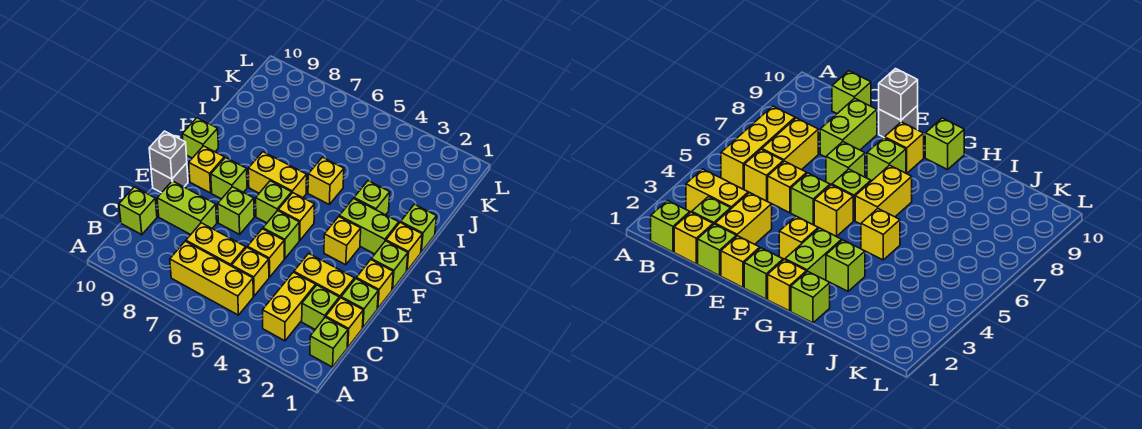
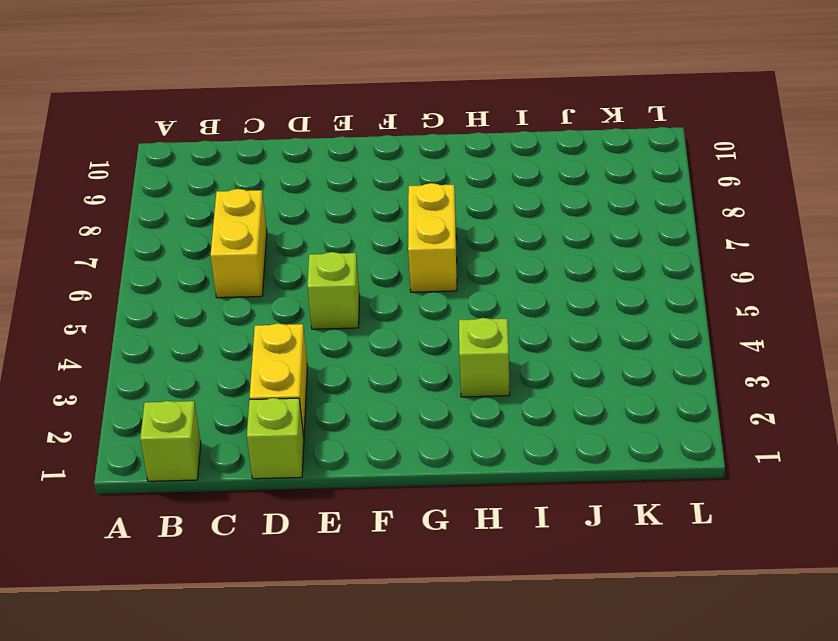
none -> yellow brick B3:C3 level 1
none -> yellow brick B5:B7 level 1
none -> yellow brick C1 level 1
none -> lime brick C2 level 1

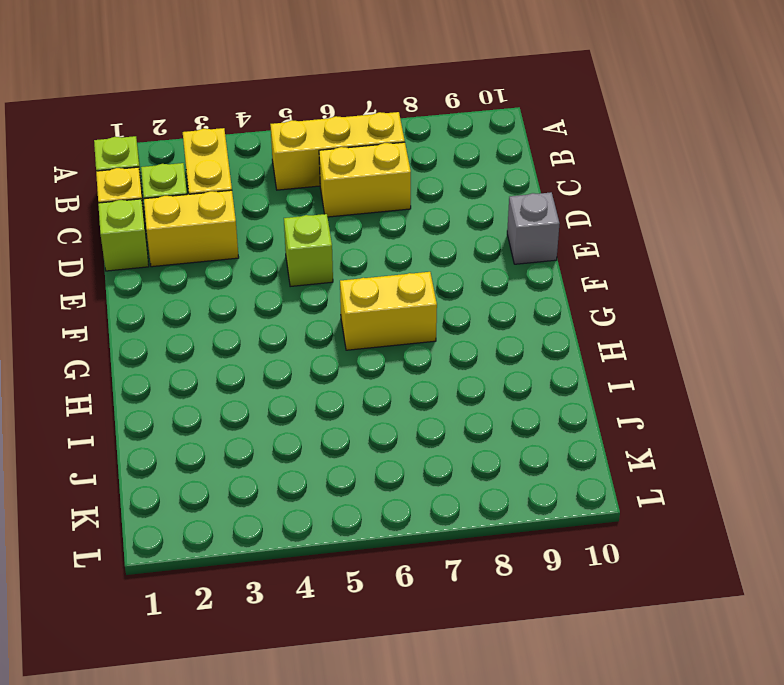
none -> yellow brick C5 level 1
none -> lime brick C10 level 1
none -> yellow brick D5 level 1
none -> lime brick D8:D9 level 1

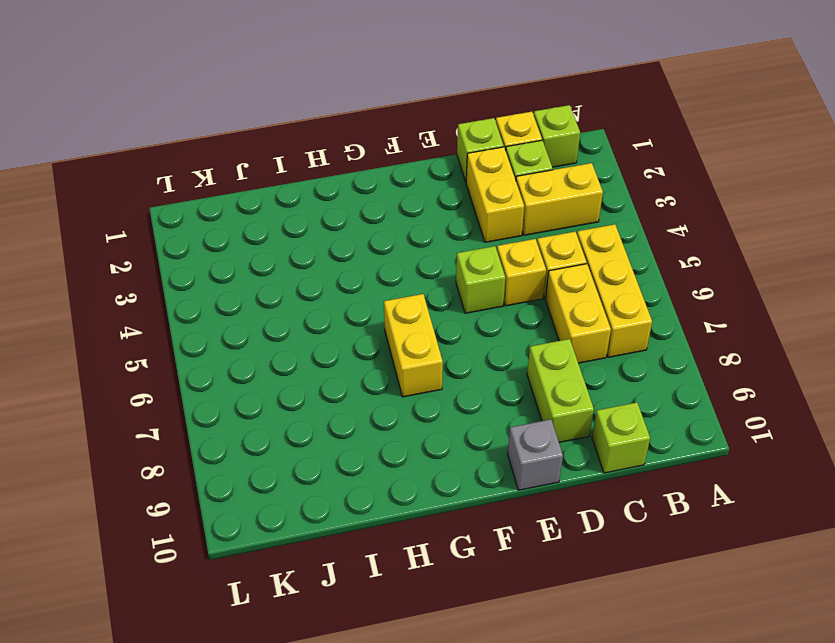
none -> yellow brick E1 level 1
none -> lime brick E7 level 1
none -> lime brick F1 level 1
none -> yellow brick F3 level 1

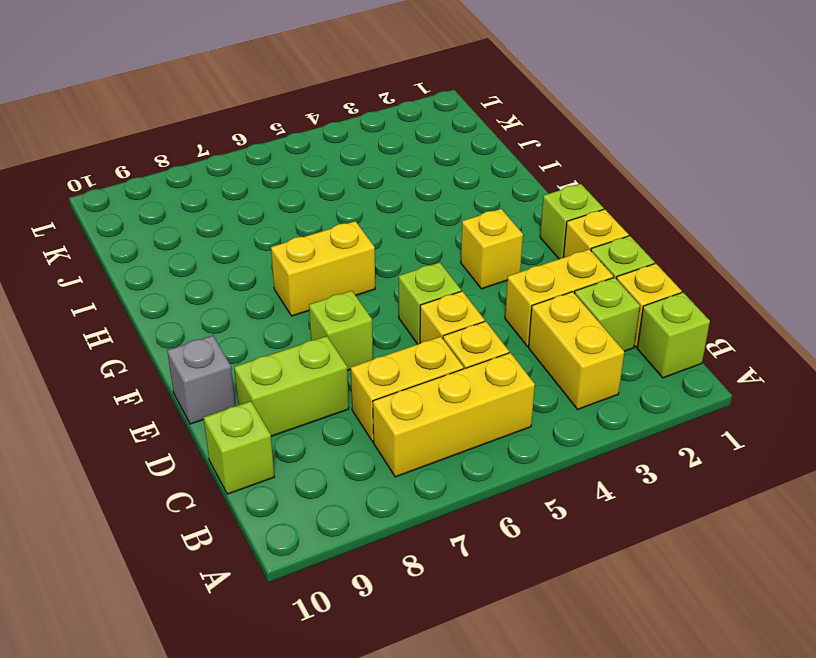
none -> yellow brick F5 level 1
none -> lime brick F6 level 1
none -> lime brick F8 level 1
none -> yellow brick F9 level 1

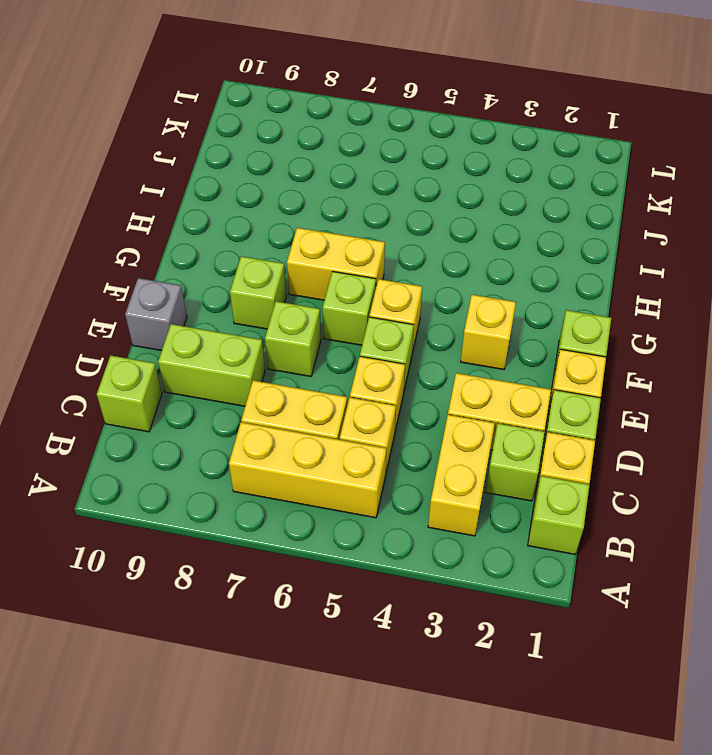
none -> yellow brick F9 level 1
none -> yellow brick G1 level 1
none -> lime brick G2:G3 level 1
none -> lime brick G10 level 1

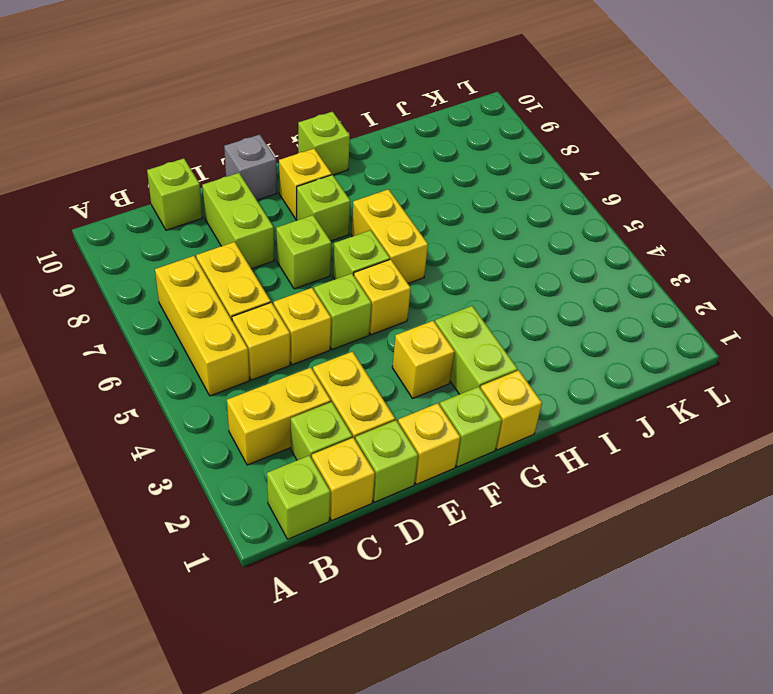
none -> lime brick H1 level 1
none -> lime brick H3 level 1
none -> yellow brick H5 level 1
none -> grey brick E10 level 2

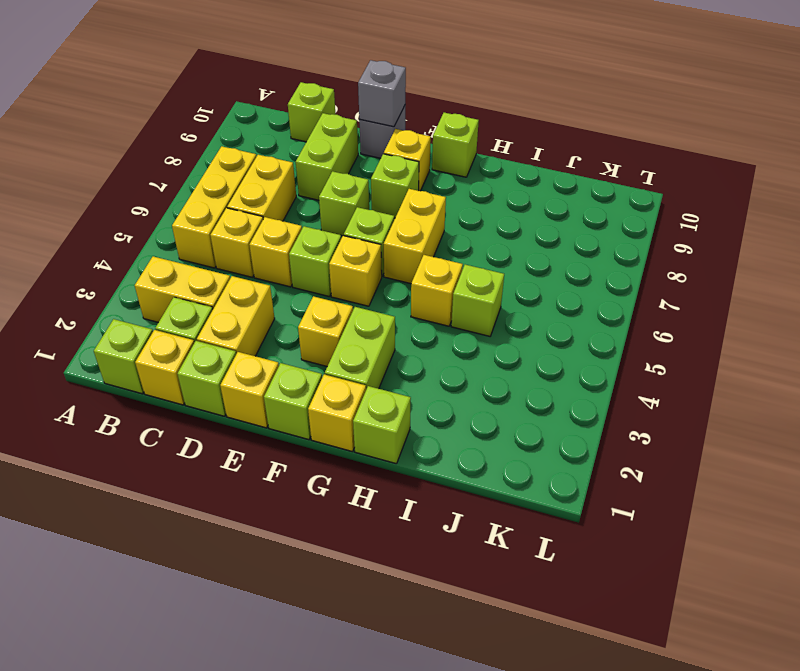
lime brick I5 level 1 -> lime brick H3 level 1

